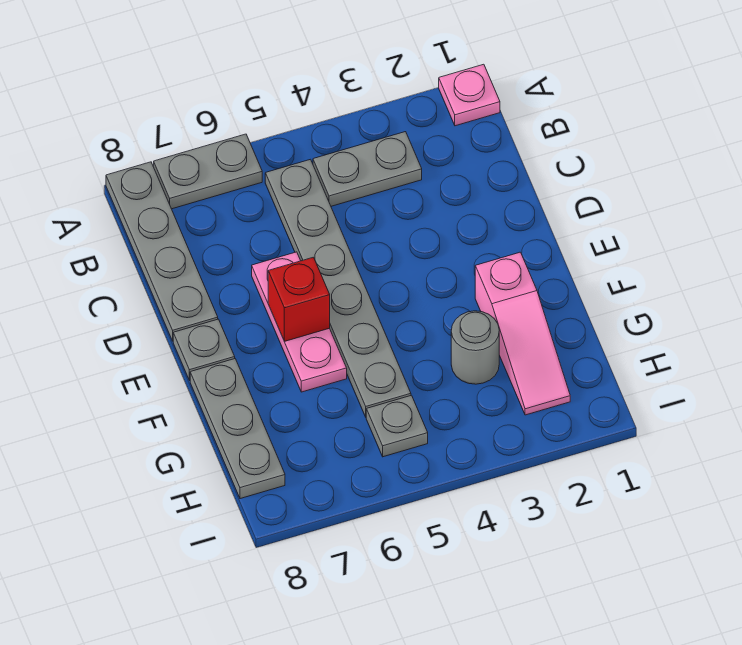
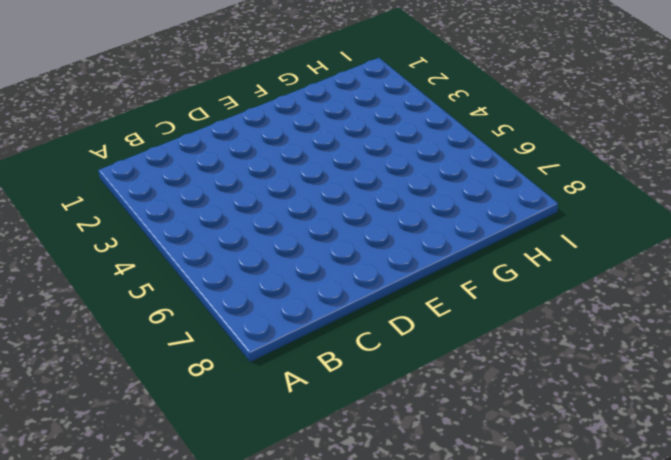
none -> pink plate A1 level 1
none -> grey plate A6:A7 level 1
none -> grey plate A8:D8 level 1

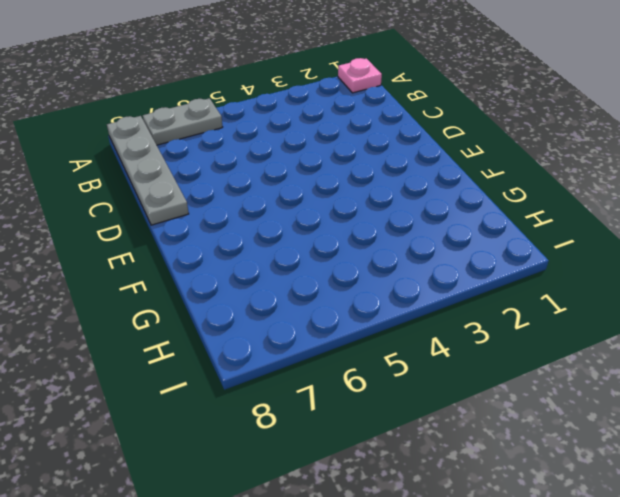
none -> grey plate B3:B4 level 1
none -> grey plate B5:G5 level 1
none -> pink plate D6:F6 level 1

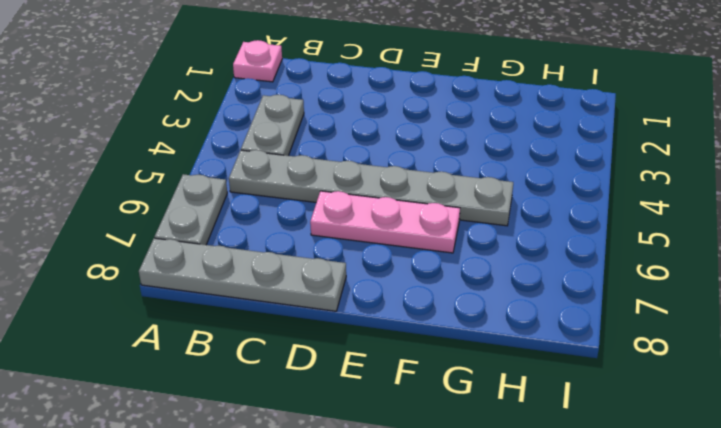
none -> grey plate E8 level 1
none -> pink slope F2:H2 level 1 top F
none -> grey plate F8:H8 level 1

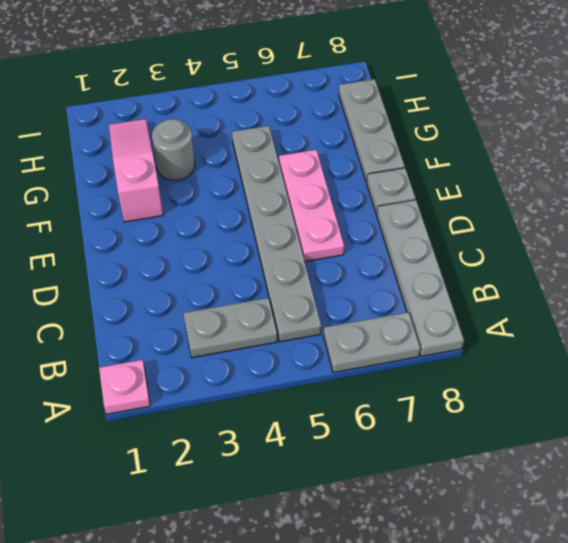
none -> grey plate H5 level 1
none -> red brick E6 level 2

